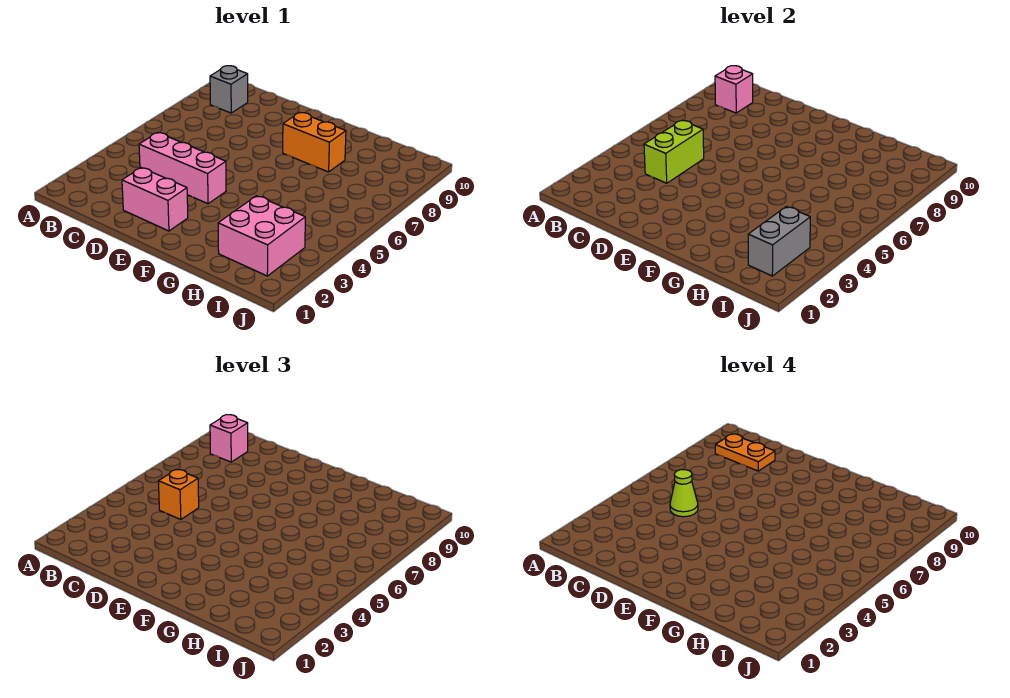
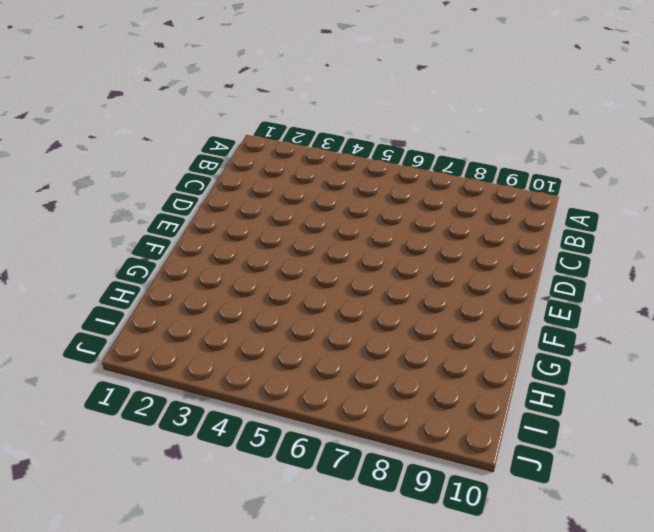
none -> grey brick B9 level 1
none -> pink brick C4:E4 level 1
none -> pink brick D2:E2 level 1

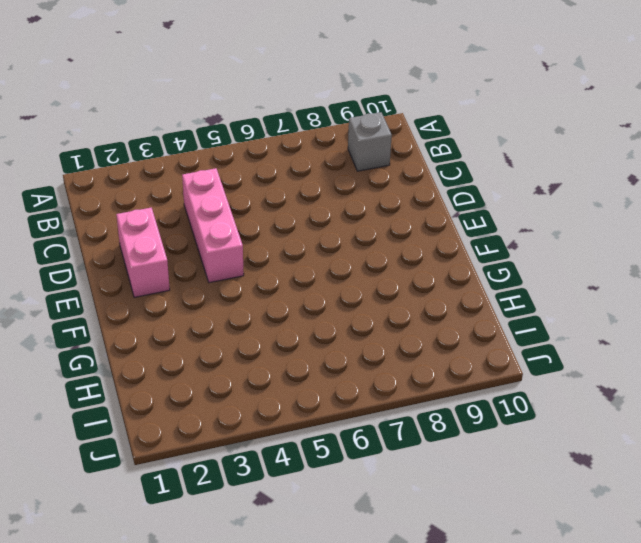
none -> orange brick F8:G8 level 1
none -> pink brick H2:I3 level 1
none -> pink brick B9 level 2

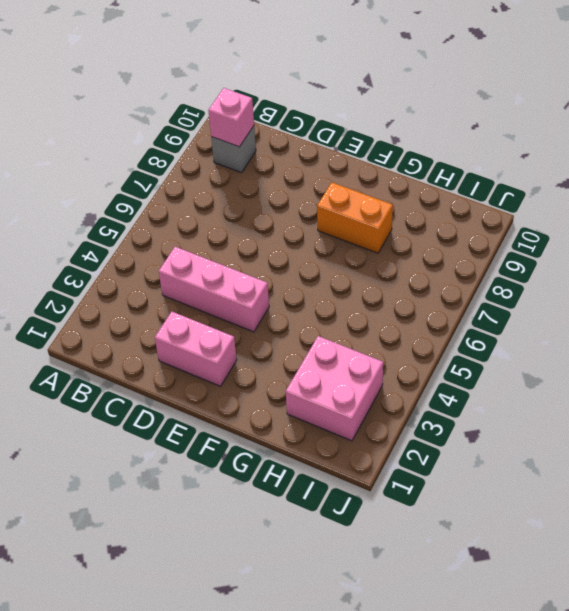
none -> lime brick C4:C5 level 2
none -> grey brick I2:I3 level 2
none -> pink brick B9 level 3

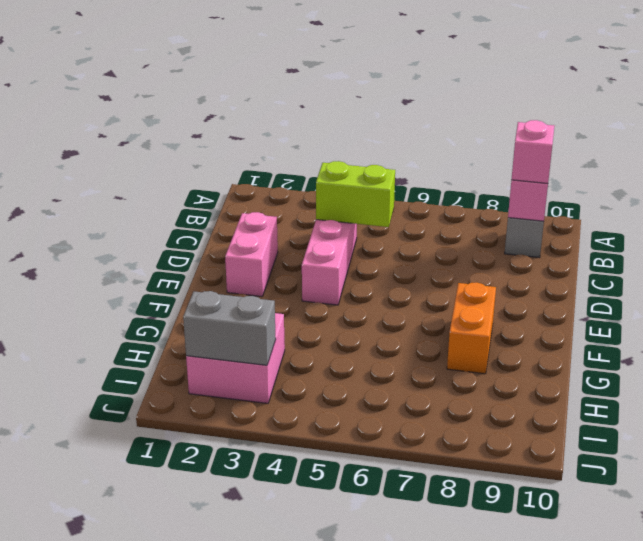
none -> orange brick C5 level 3
none -> orange plate B9:C9 level 4
none -> lime cone C5 level 4

